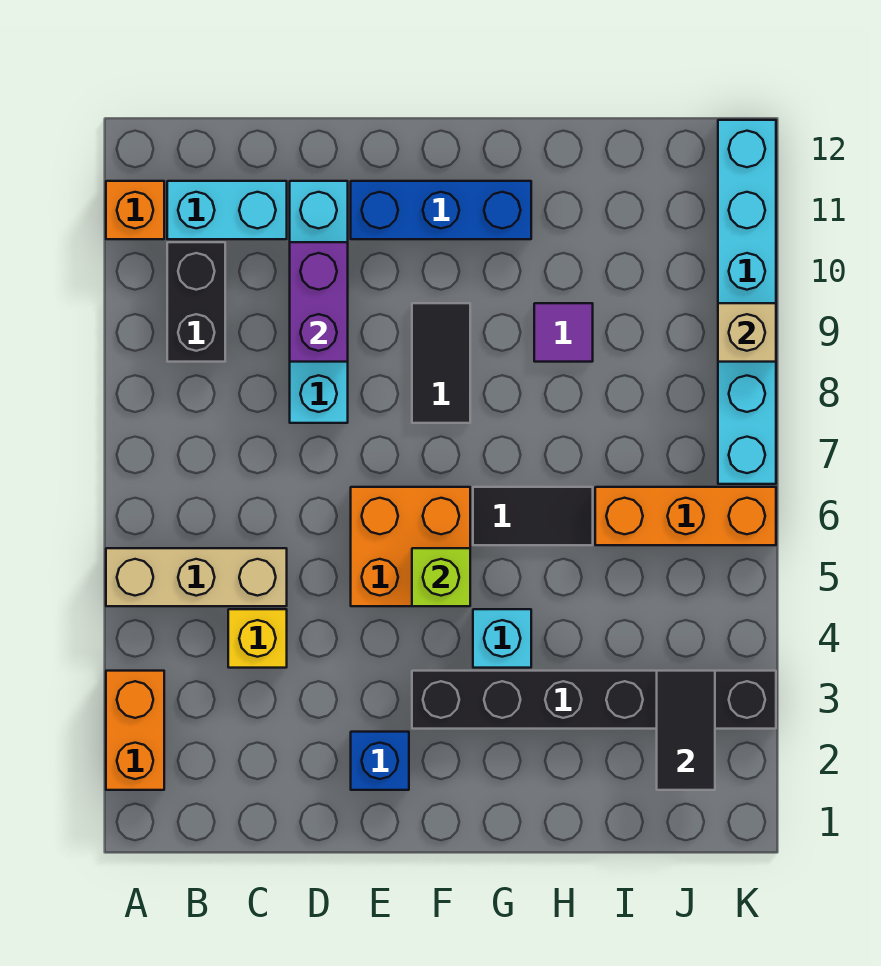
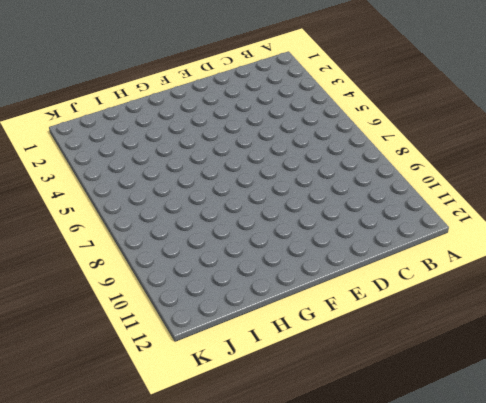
none -> orange brick A2:A3 level 1
none -> tan brick A5:C5 level 1
none -> orange brick A11 level 1

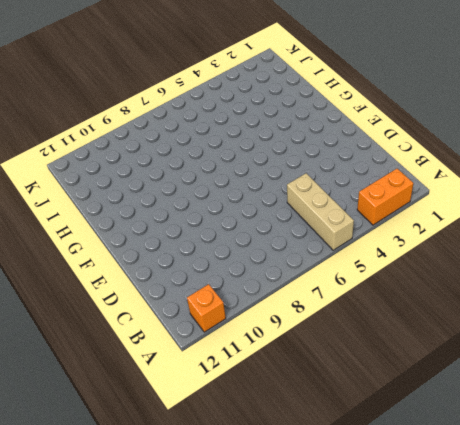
none -> black brick B9:B10 level 1
none -> cyan brick B11:C11 level 1
none -> yellow brick C4 level 1

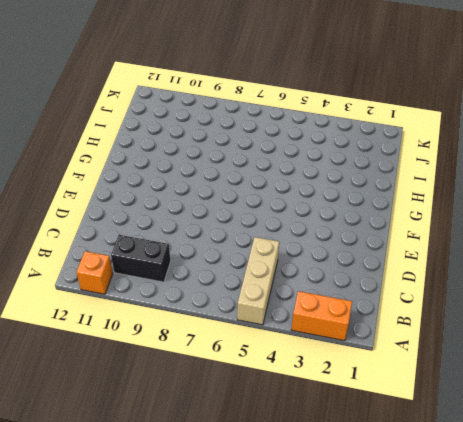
none -> cyan brick B11:C11 level 1
none -> yellow brick C4 level 1
none -> cyan brick D8:D11 level 1

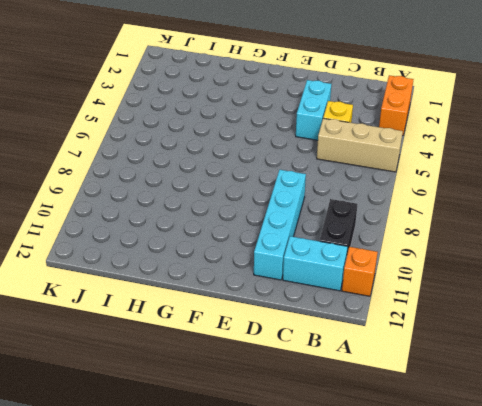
cyan brick D3:D4 level 1 -> none
none -> blue brick E2 level 1
none -> orange brick E5:F6 level 1
none -> blue brick E11:G11 level 1

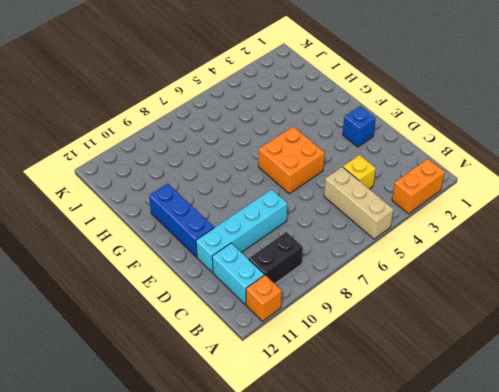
none -> black brick F3:K3 level 1
none -> black tile F8:F9 level 1
none -> cyan brick G4 level 1

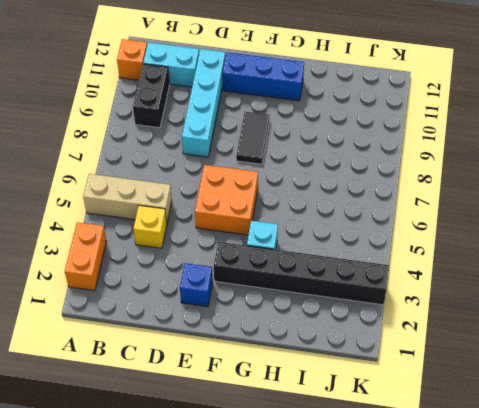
none -> black tile G6:H6 level 1
none -> purple tile H9 level 1
none -> orange brick I6:K6 level 1

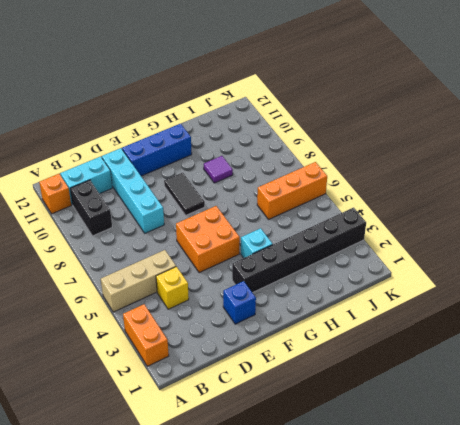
none -> black tile G6:H6 level 1
none -> cyan brick K7:K12 level 1
none -> purple brick D9:D10 level 2

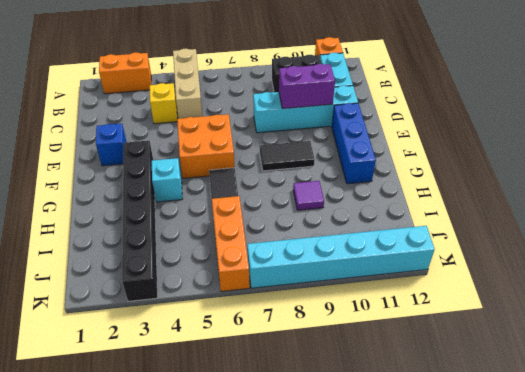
none -> lime brick F5 level 2
none -> black tile J2:J3 level 2
none -> tan brick K9 level 2

